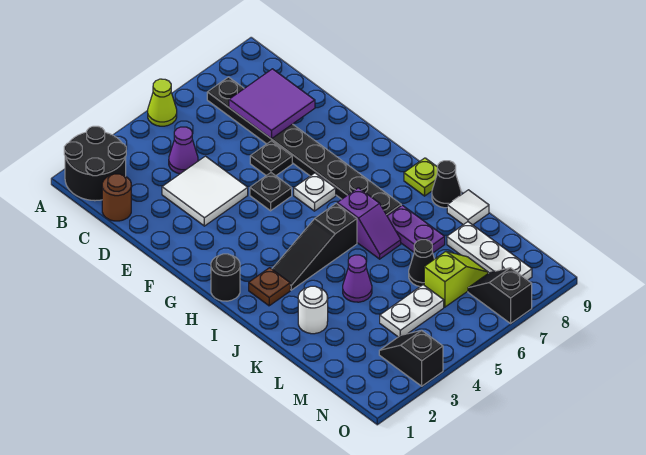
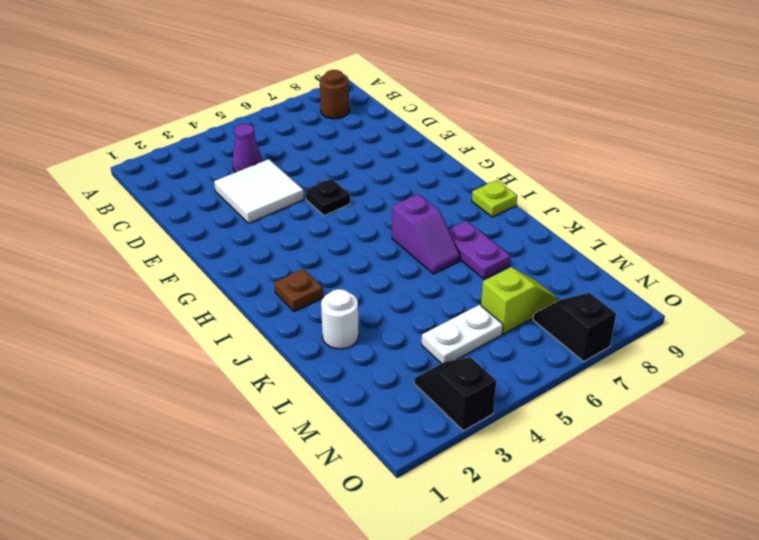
brown round brick B8 level 1 -> brown round brick C1 level 1
none -> black round brick A1:B2 level 1
none -> lime cone A5 level 1
none -> black plate B7:I7 level 1

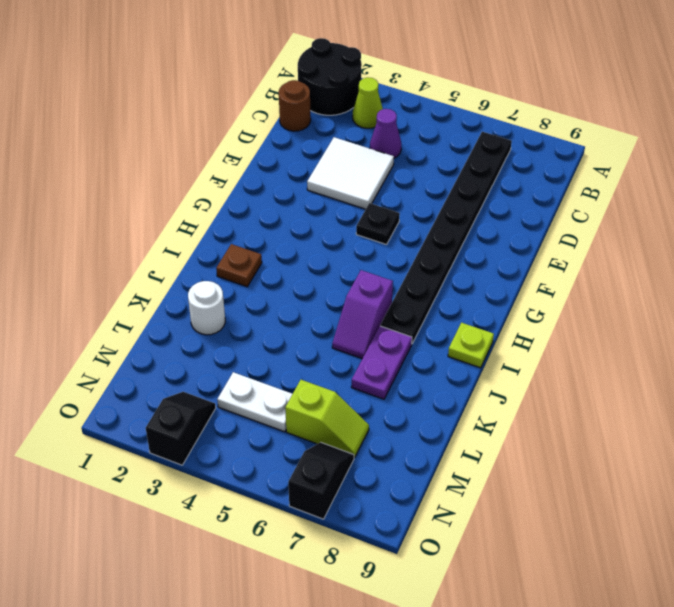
lime cone B3 level 1 -> lime cone A5 level 1
none -> black plate E6 level 1
none -> white plate G6 level 1
none -> black round brick H1 level 1

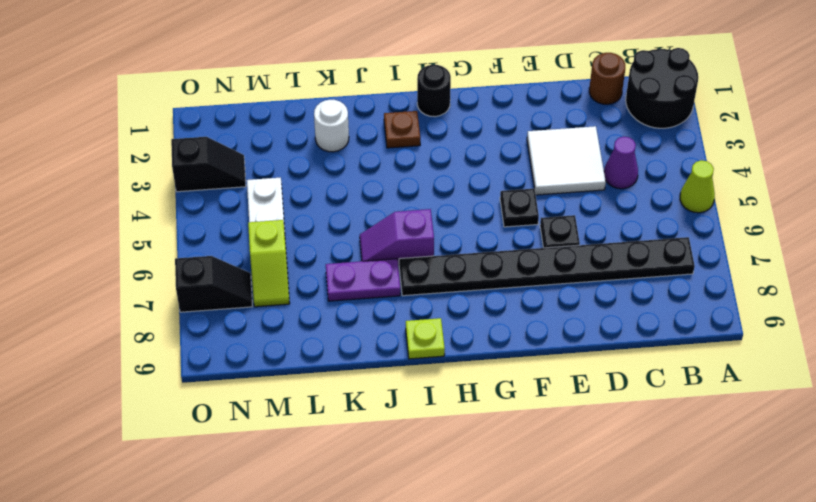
none -> white plate G6 level 1
none -> black slope I3:I5 level 1 top 5
none -> black cone J9 level 1

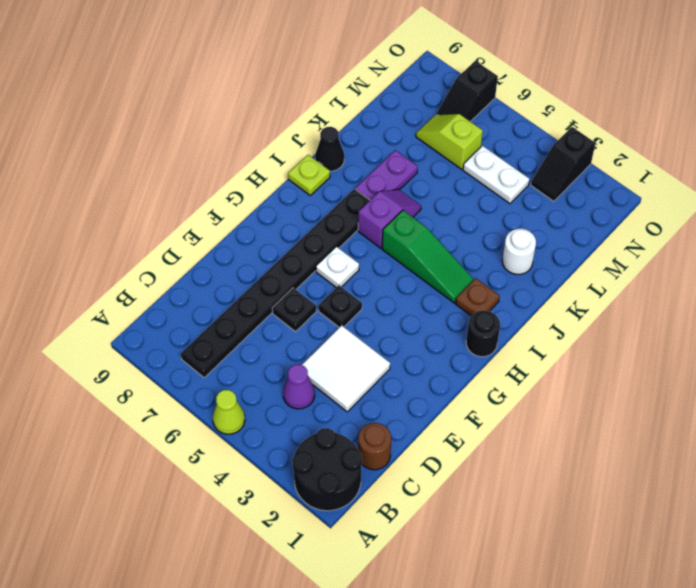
green slope I3:I5 level 1 top 5 -> black slope I3:I5 level 1 top 5
none -> purple cone K4 level 1
none -> white tile K9 level 1
none -> black cone L6 level 1

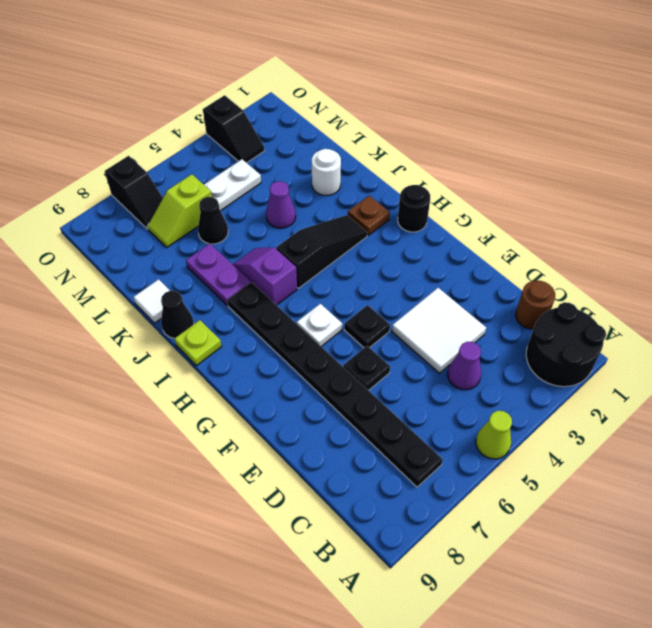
none -> white plate L8:N8 level 1
none -> purple tile C7:D8 level 2

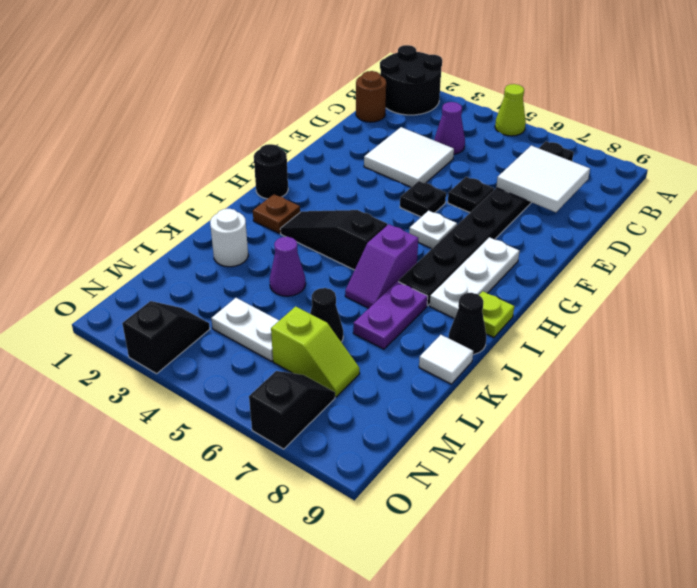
white tile C7:D8 level 2 -> purple tile C7:D8 level 2
white plate G8:I8 level 1 -> white plate L8:N8 level 1

